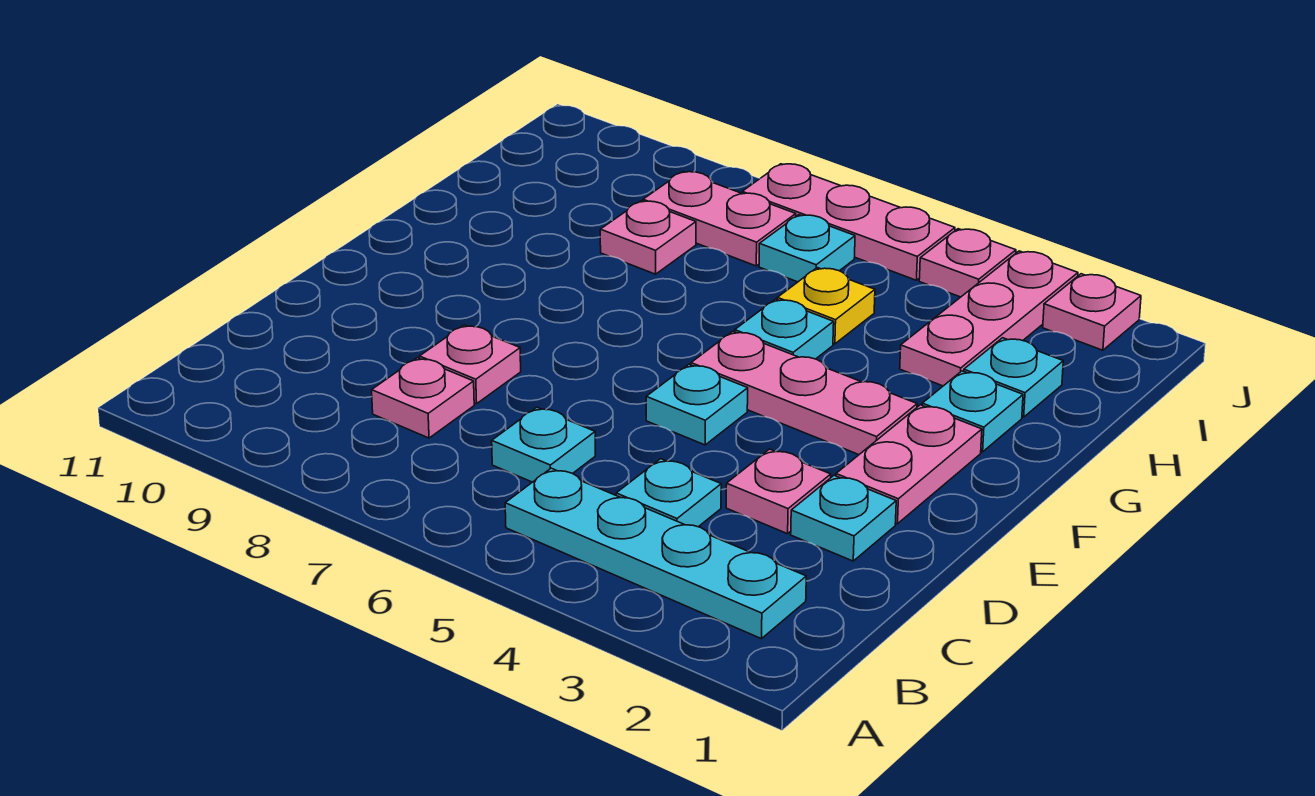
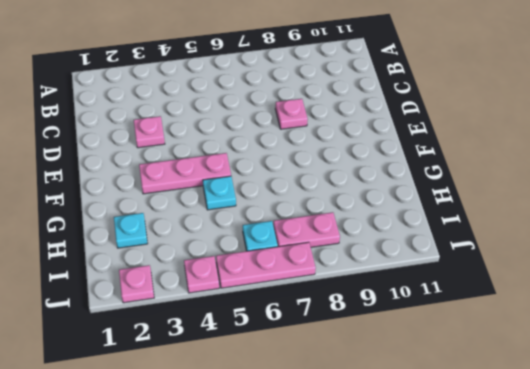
none -> cyan plate B2:B5 level 1
none -> cyan plate C4 level 1
none -> cyan plate C6 level 1

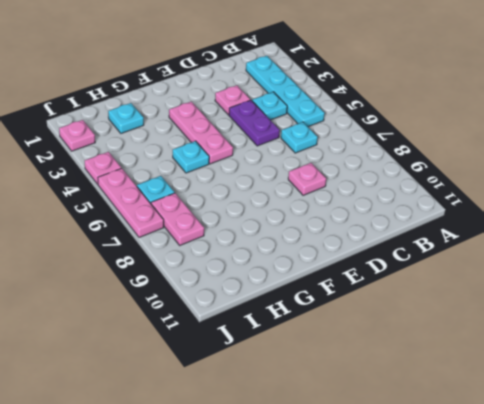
purple plate D4:D5 level 1 -> none
none -> pink plate C8 level 1
none -> cyan plate D2 level 1
none -> pink plate E2:F2 level 1

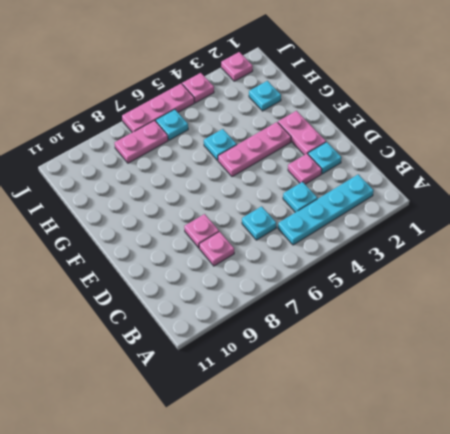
none -> cyan plate E5 level 1
none -> cyan plate G2 level 1
none -> pink plate H3:J3 level 1

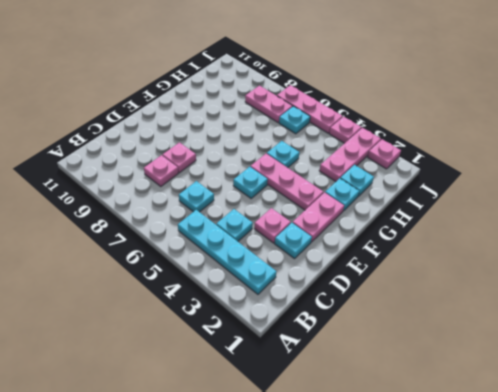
none -> yellow plate H5 level 1
none -> pink plate H8 level 1

